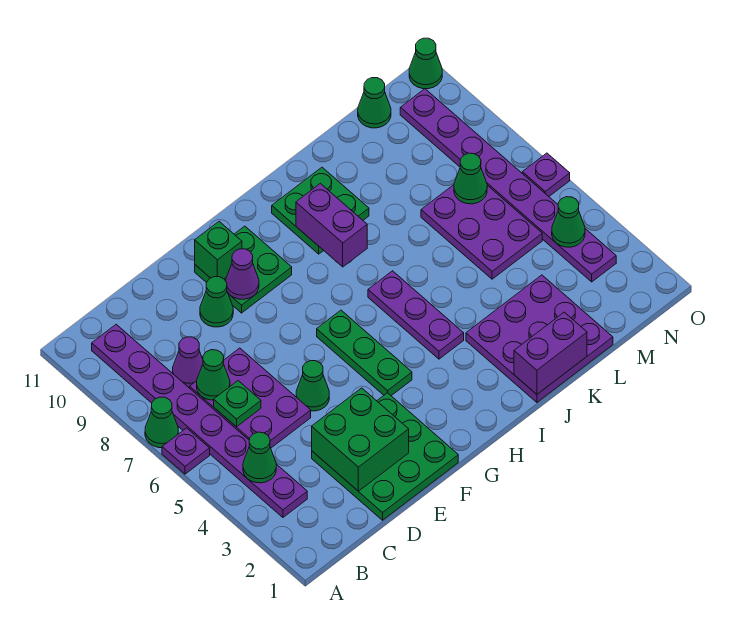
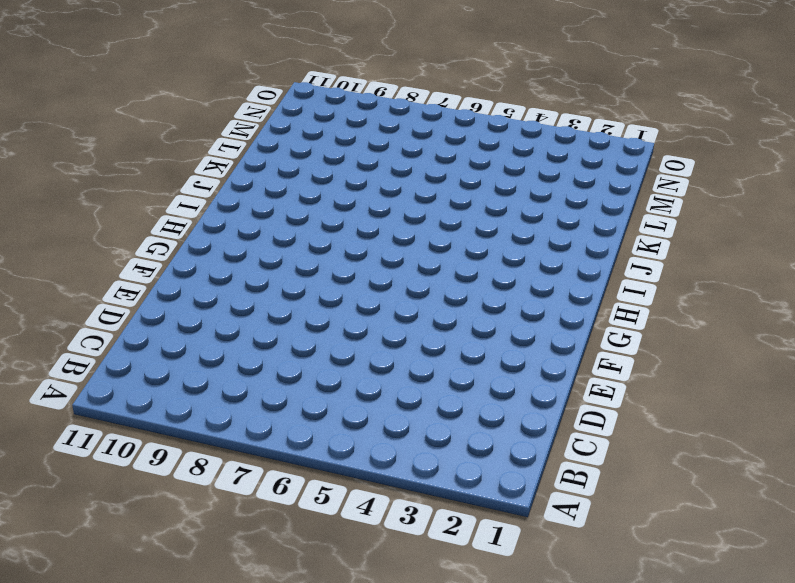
none -> purple plate A6 level 1
none -> green cone A7 level 1
none -> purple plate B3:B10 level 1

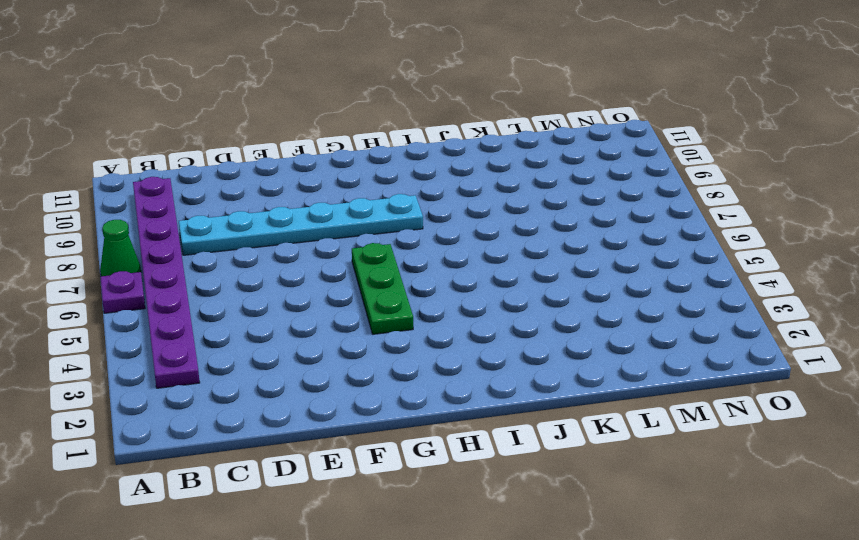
cyan plate C8:H8 level 1 -> purple cone C8 level 1
none -> purple plate C5:D7 level 1
none -> green plate D1:F3 level 1
none -> green cone E5 level 1

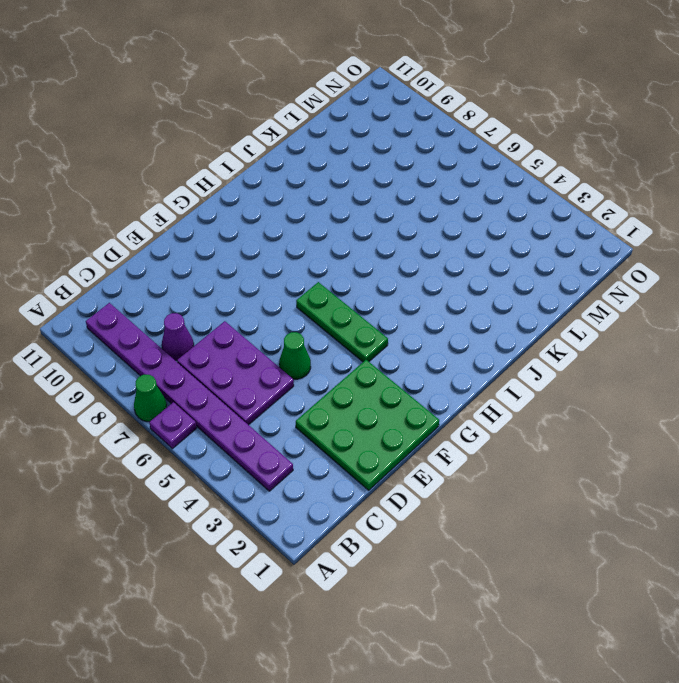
none -> green cone E9 level 1
none -> green plate F9:G10 level 1
none -> purple plate I4:I6 level 1

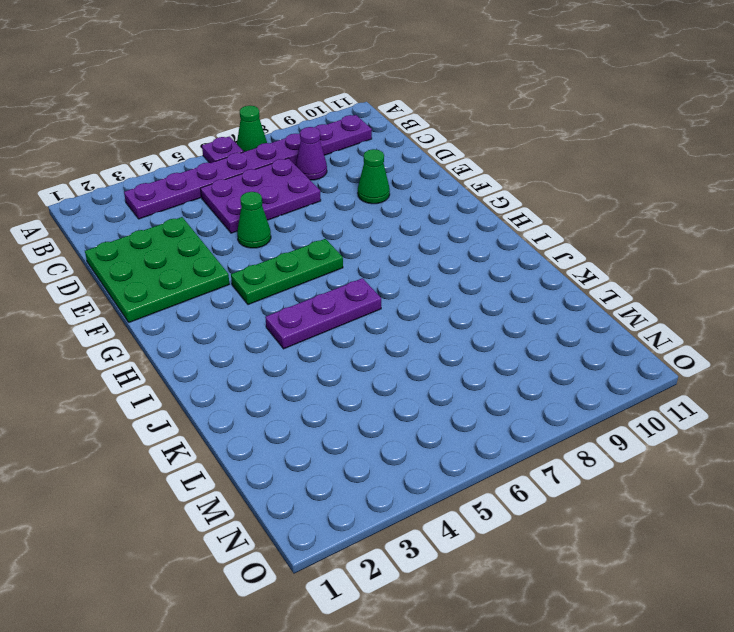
none -> green plate F9:G10 level 1
none -> green plate I9:J10 level 1
none -> purple plate J1:L3 level 1

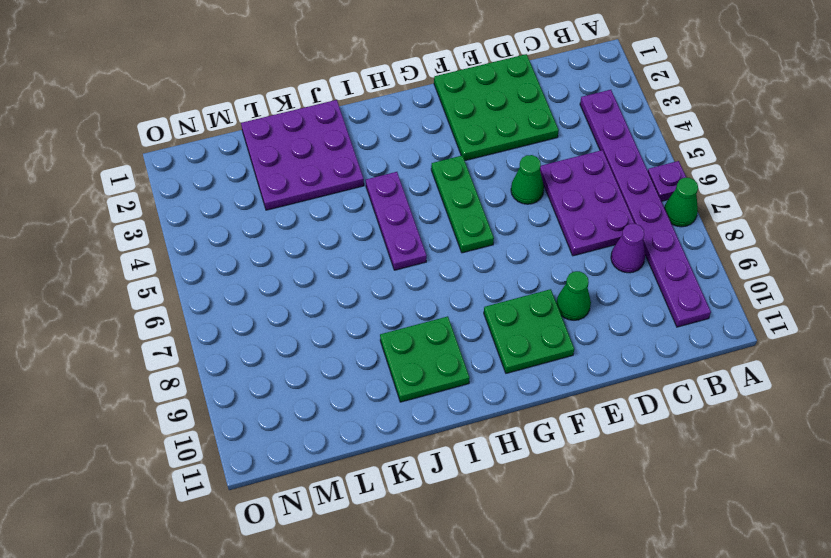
none -> purple plate L5:M7 level 1
none -> green cone M11 level 1
none -> purple plate N3:N10 level 1

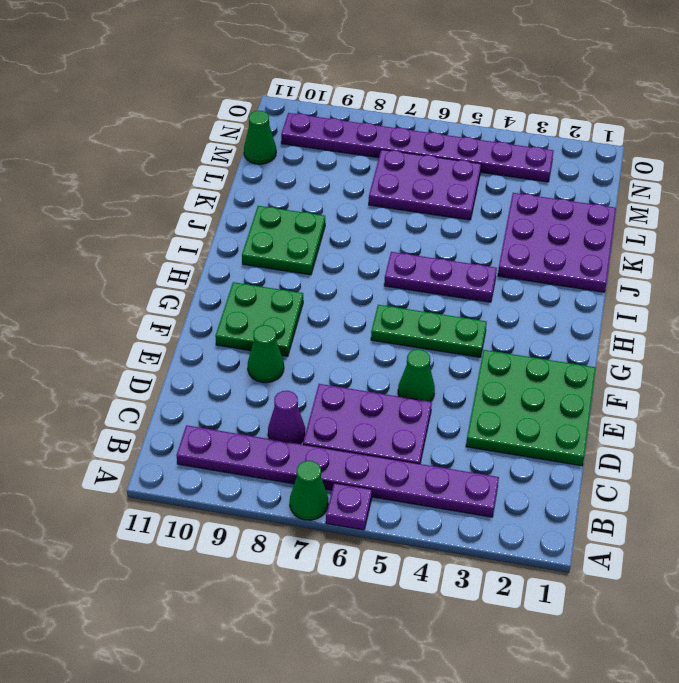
none -> purple plate O6 level 1
none -> green cone O11 level 1
none -> green cone B4 level 2

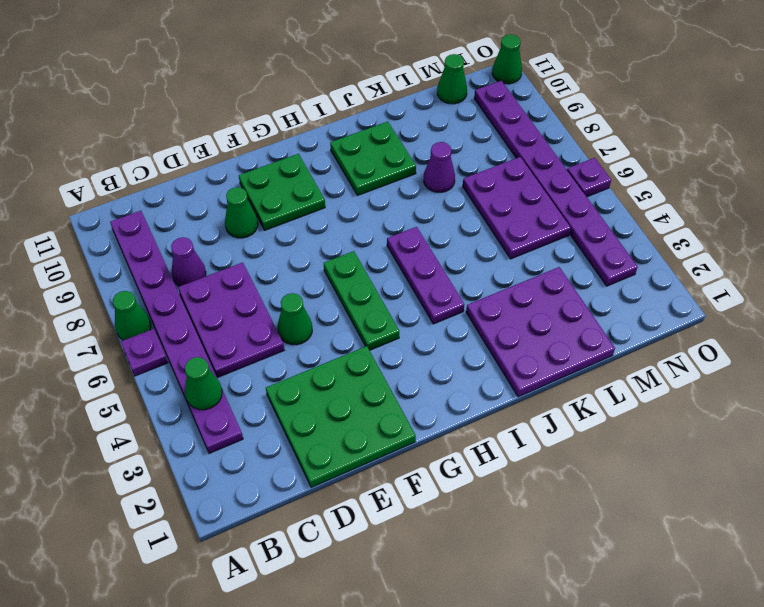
purple cone K8 level 1 -> purple cone F9 level 2
none -> green plate C6 level 2
none -> green cone C7 level 2
none -> green brick D2:E3 level 2

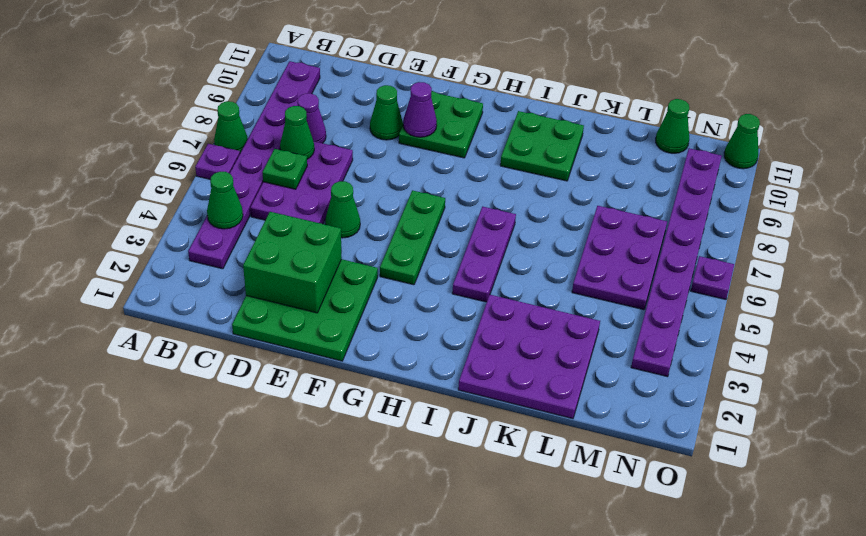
none -> green brick F10 level 2
none -> purple brick I8:I9 level 2
none -> purple brick J1:K1 level 2

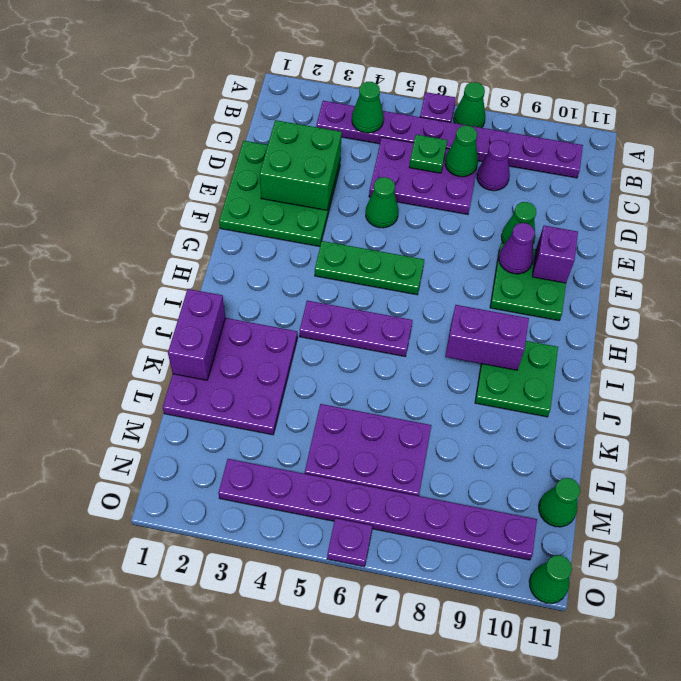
purple brick F10 level 2 -> green brick F10 level 2
none -> green cone M7 level 2
none -> green cone N4 level 2

